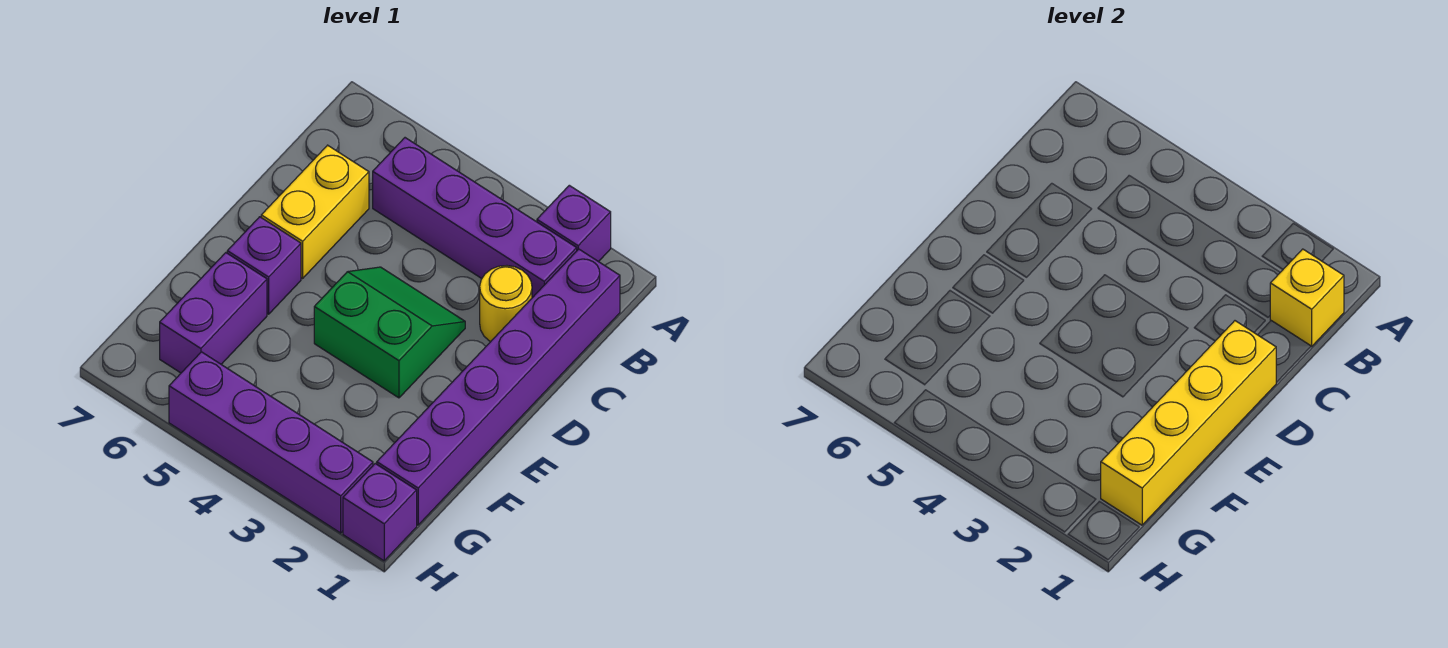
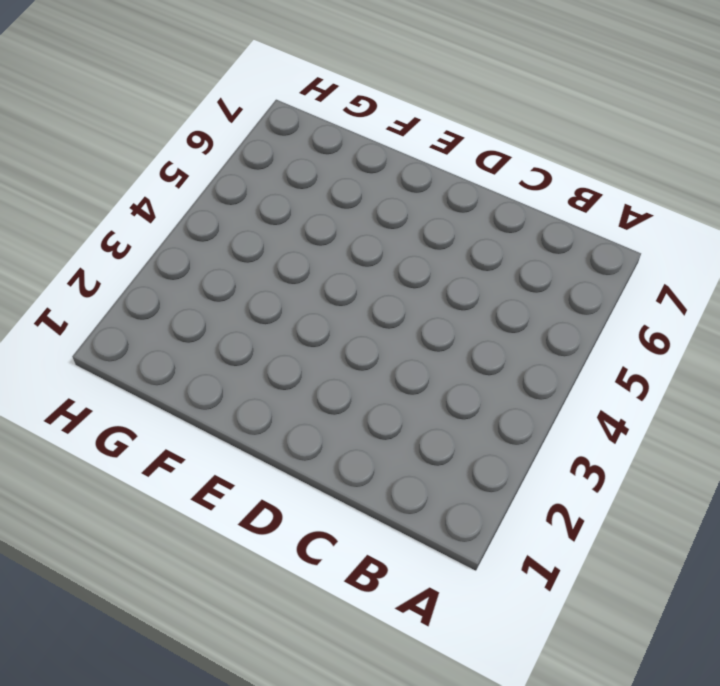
none -> purple brick A2 level 1
none -> purple brick B1:G1 level 1
none -> purple brick B2:B5 level 1

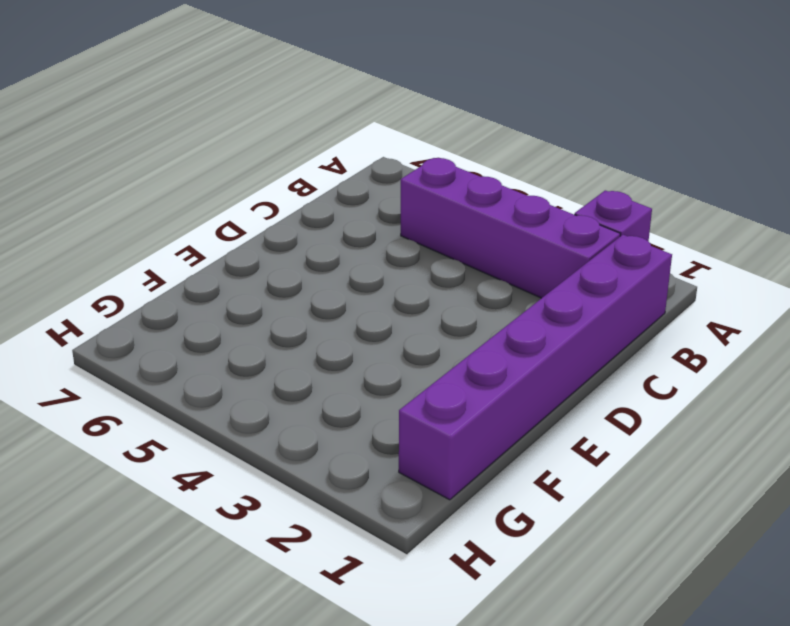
none -> yellow round brick C2 level 1
none -> yellow brick C6:D6 level 1
none -> green slope D3:E4 level 1 top E

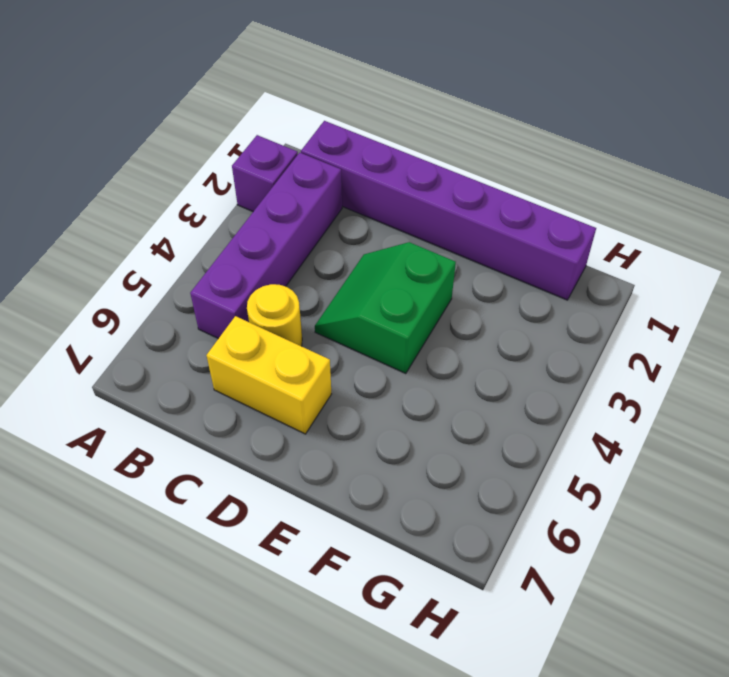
yellow round brick C5 level 1 -> yellow round brick C2 level 1
none -> purple brick E6 level 1
none -> purple brick F6:G6 level 1
none -> purple brick H1 level 1

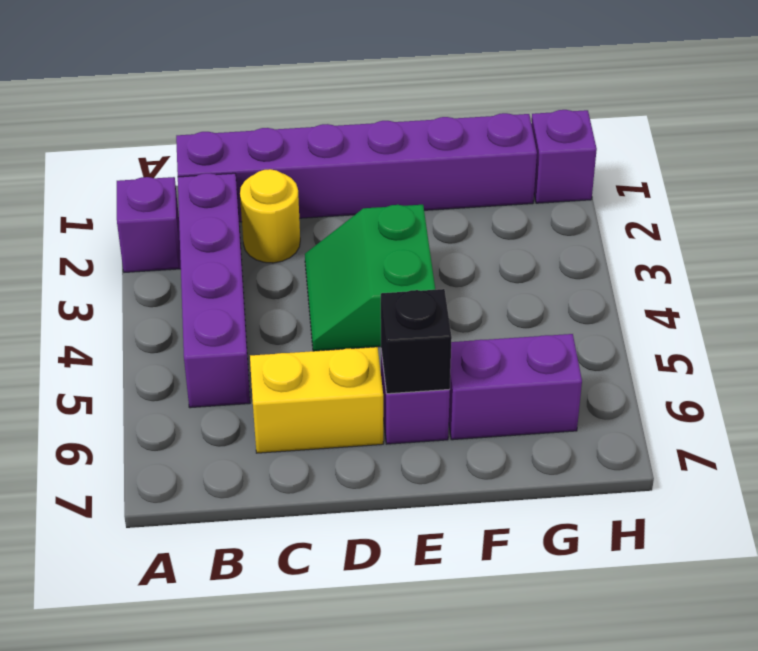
black brick E6 level 2 -> none
none -> purple brick H2:H5 level 1
none -> yellow brick B1 level 2
none -> yellow brick D1:G1 level 2

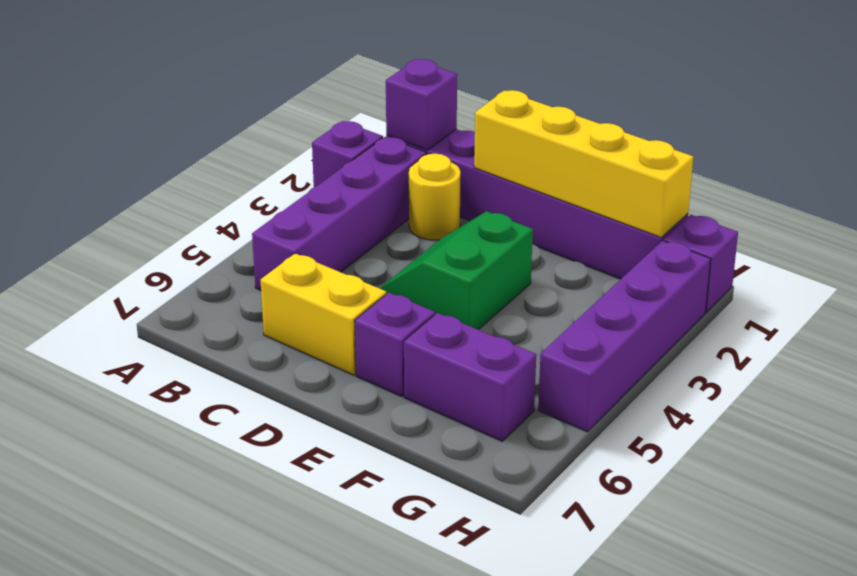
purple brick B1 level 2 -> yellow brick B1 level 2

